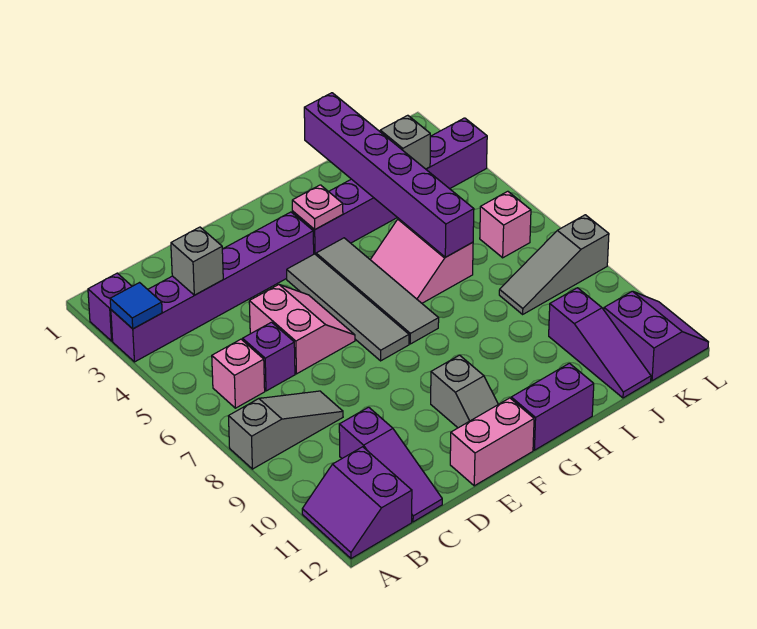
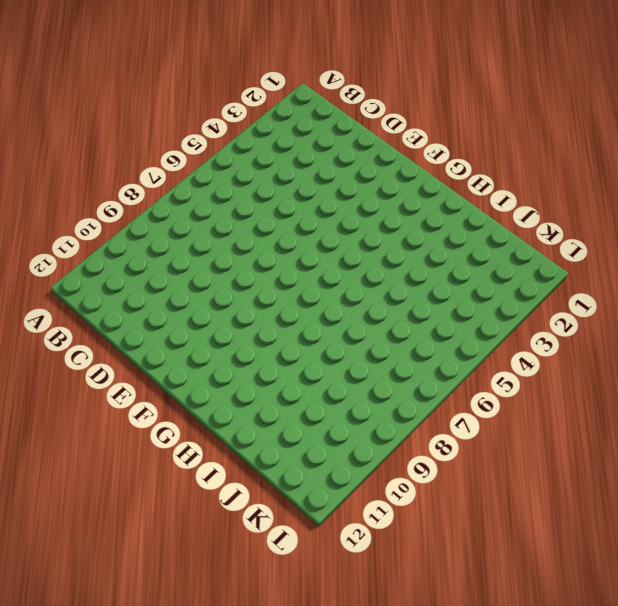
none -> purple brick A2 level 1
none -> purple brick A3:F3 level 1
none -> grey slope A8:C8 level 1 top A

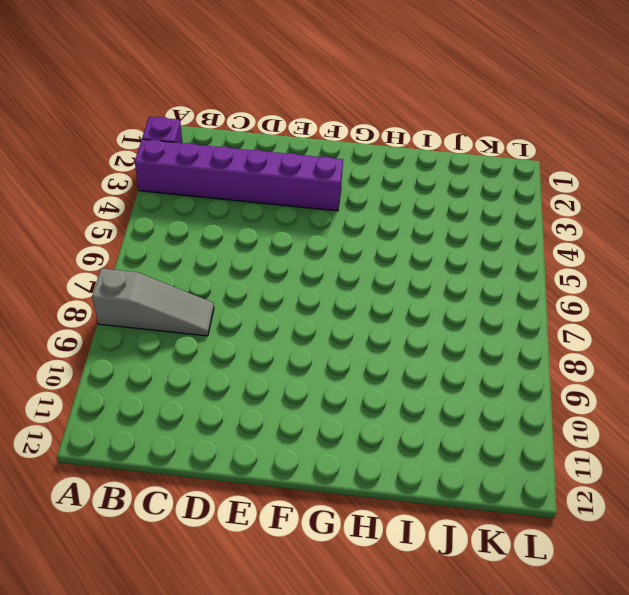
none -> purple slope A11:B12 level 1 top B
none -> pink brick B6 level 1
none -> purple brick C6 level 1

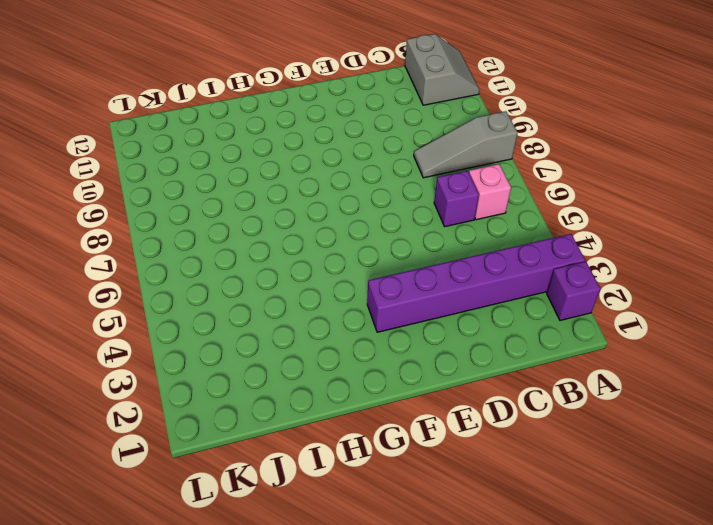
grey slope A11:B12 level 1 top B -> purple slope A11:B12 level 1 top B
none -> purple slope C10:C12 level 1 top 10
none -> pink slope D5:E6 level 1 top D
none -> pink brick E12:F12 level 1

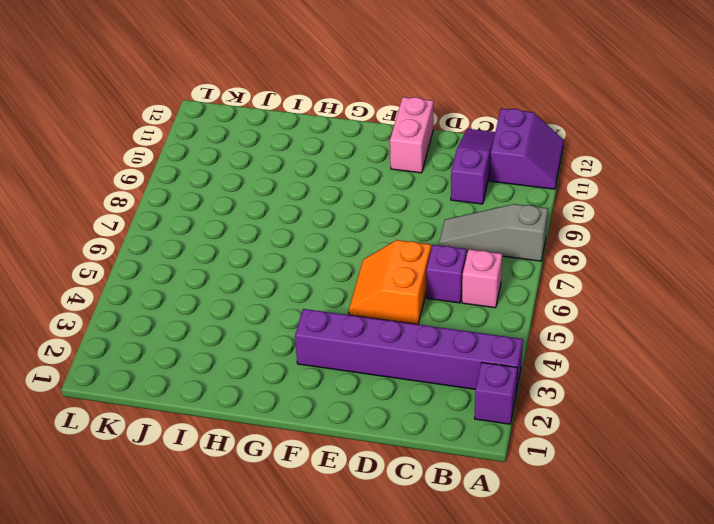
orange slope D5:E6 level 1 top D -> pink slope D5:E6 level 1 top D
pink brick E11:E12 level 1 -> pink brick E12:F12 level 1
none -> grey tile F4:F7 level 1
none -> grey slope F10:F11 level 1 top 10
none -> purple brick G3:L3 level 1

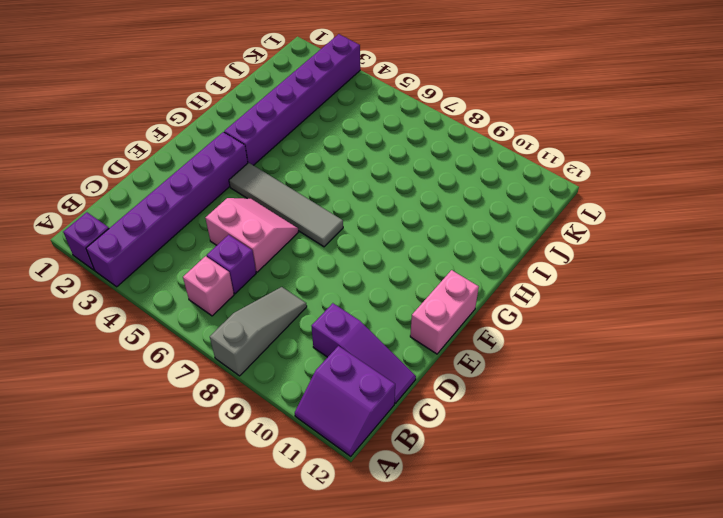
none -> grey slope F10:F11 level 1 top 10
none -> grey tile G4:G7 level 1
none -> purple brick G12:H12 level 1

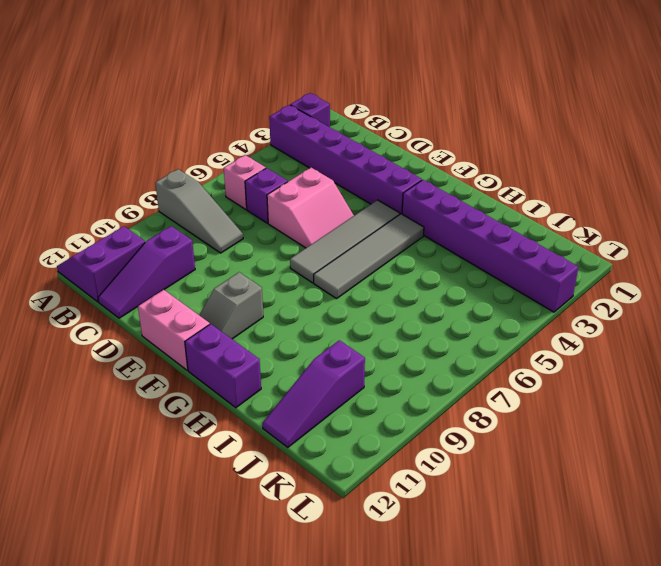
none -> pink slope H5:I6 level 1 top I
none -> grey slope J8:L8 level 1 top L
none -> pink brick K6 level 1

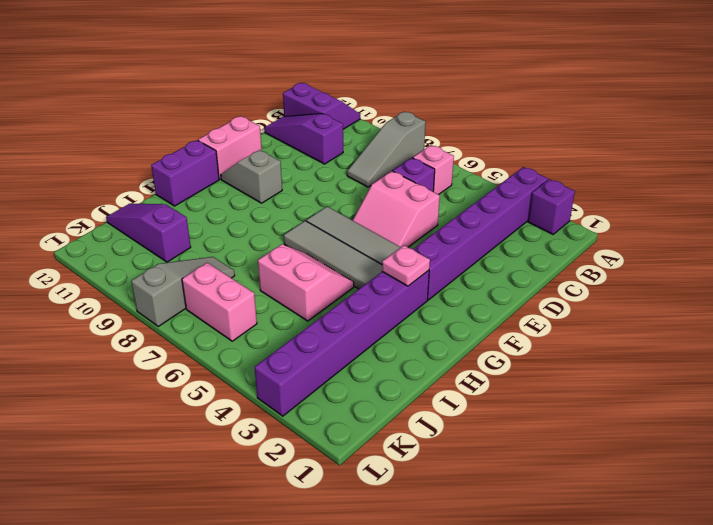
pink brick K6:K7 level 1 -> pink brick K6 level 1
none -> purple slope K11:L12 level 1 top K
none -> blue tile A3 level 2
none -> grey brick C3 level 2

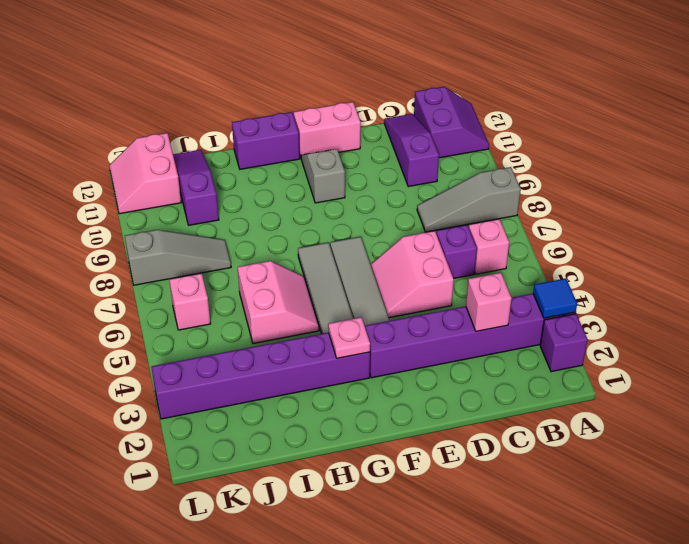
pink brick C3 level 2 -> grey brick C3 level 2
pink slope K11:L12 level 1 top K -> purple slope K11:L12 level 1 top K
none -> purple brick I1:I6 level 2
none -> grey brick J3 level 2

